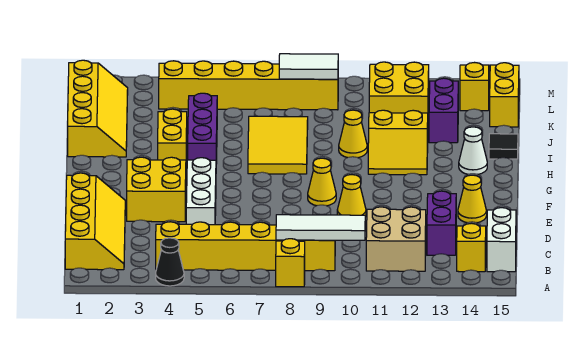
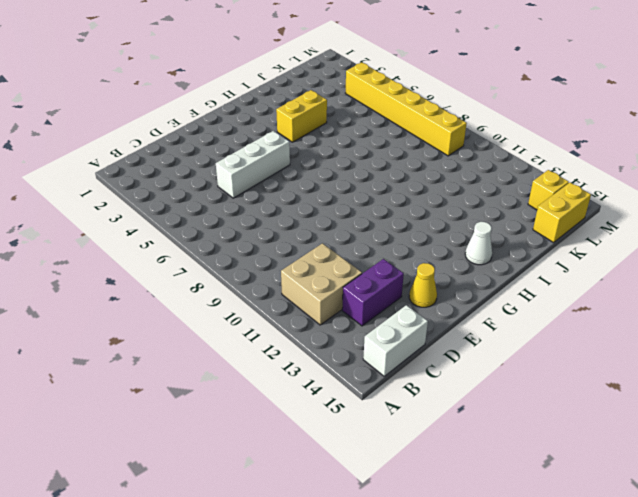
none -> black cone A4 level 1
none -> yellow brick A8 level 1
none -> yellow slope B1:E2 level 1 top 1

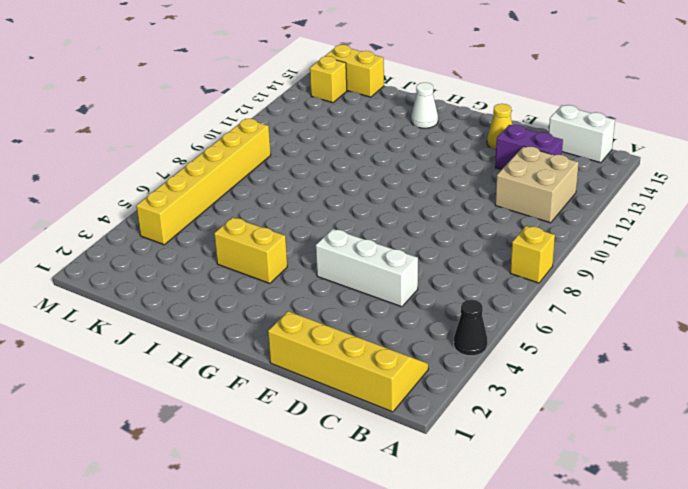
none -> yellow brick B4:B9 level 1
none -> yellow brick B14 level 1
none -> yellow brick E3:F4 level 1

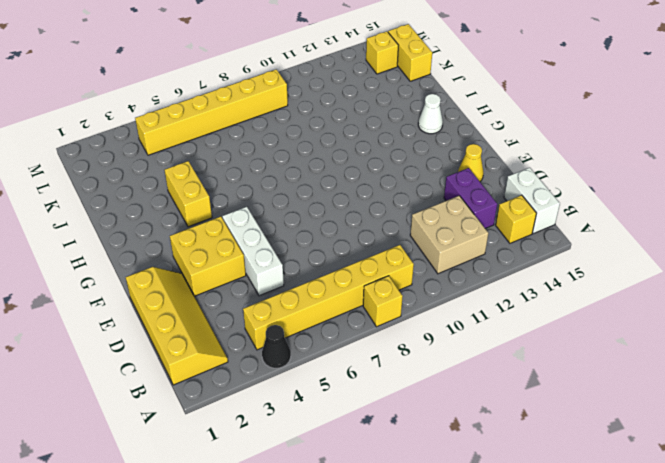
none -> yellow cone E10 level 1
none -> yellow cone F9 level 1
none -> purple brick H5:J5 level 1

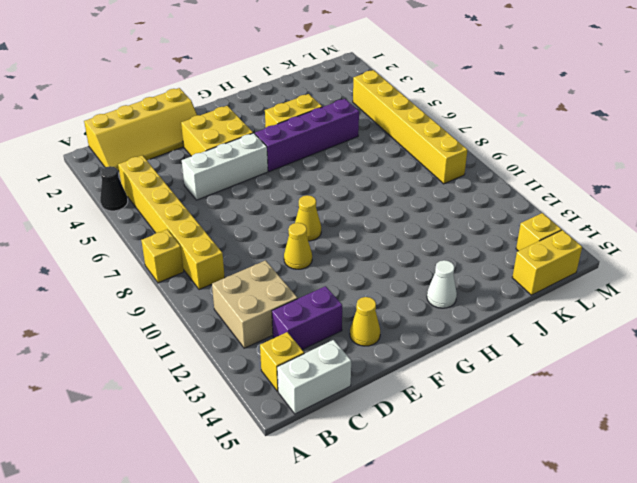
purple brick G5:J5 level 1 -> purple brick H5:J5 level 1
none -> yellow tile H7:J8 level 1
none -> yellow slope H11:I12 level 1 top I
none -> yellow slope I1:L2 level 1 top 1

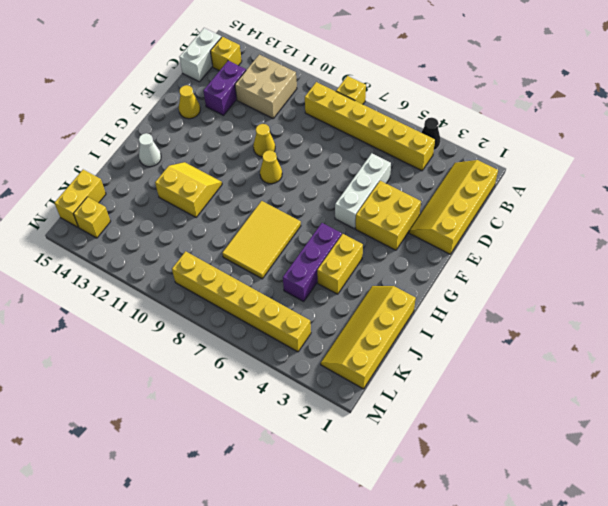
none -> yellow cone I10 level 1
none -> black tile I15 level 1
none -> purple brick J13:K13 level 1

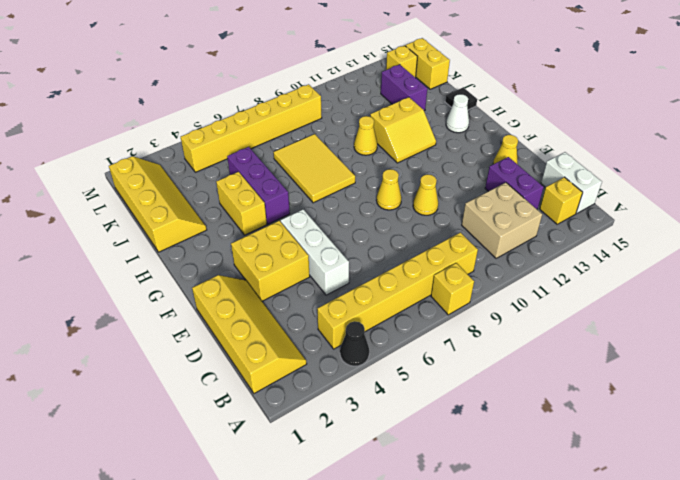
none -> yellow brick K11:L12 level 1
none -> white tile B8:B10 level 2
none -> white tile L8:L9 level 2

